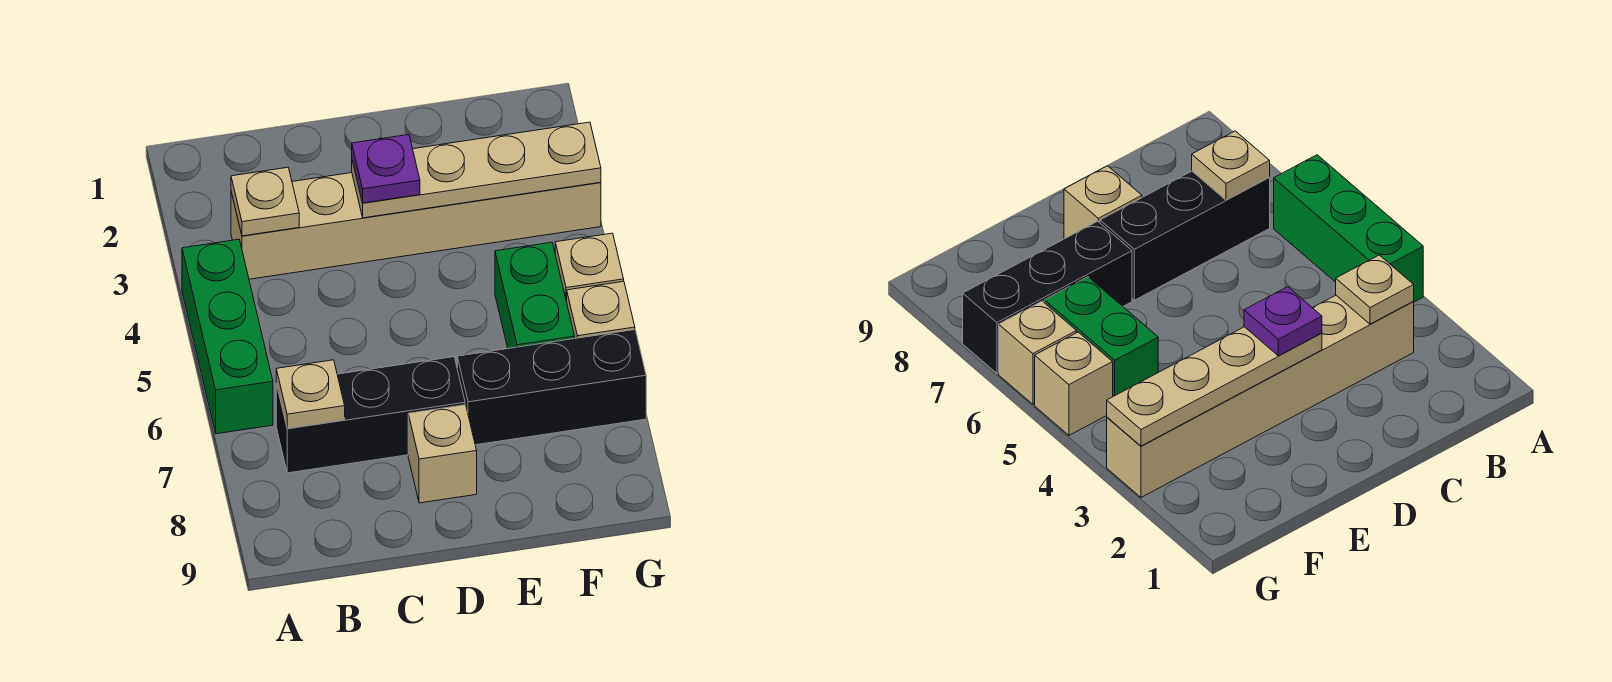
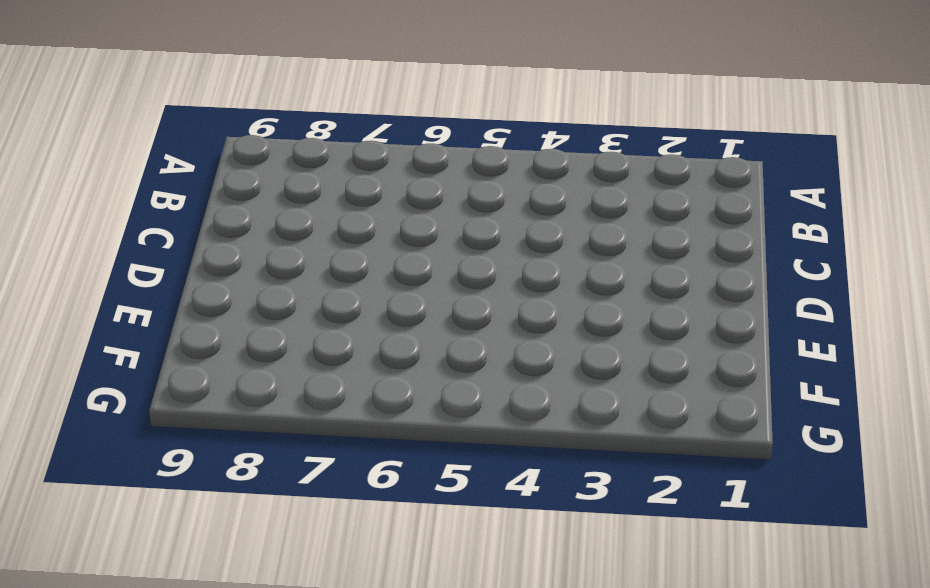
none -> green brick A4:A6 level 1
none -> tan brick B3:G3 level 1
none -> black brick B7:D7 level 1

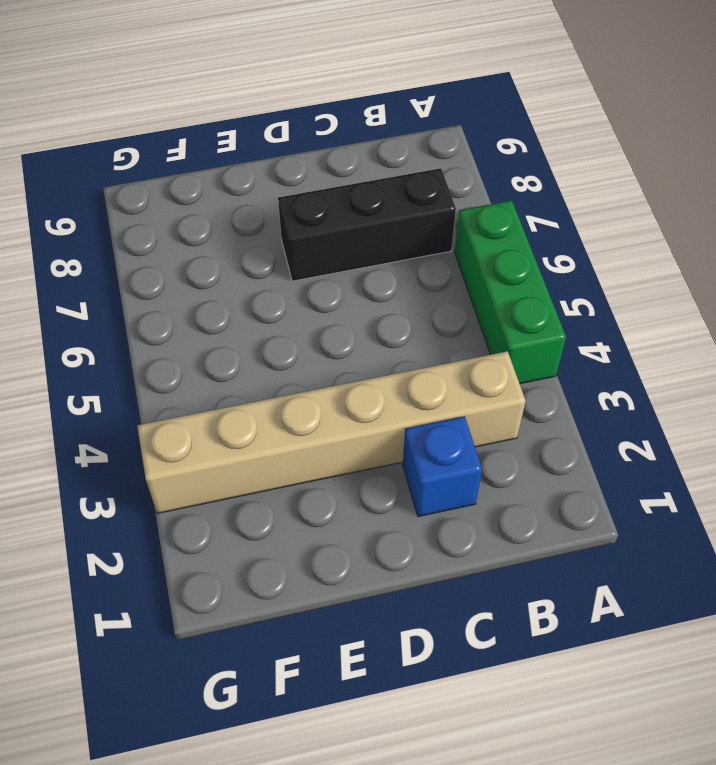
blue brick C2 level 1 -> none
none -> tan brick D8 level 1
none -> black brick E7:G7 level 1
none -> green brick F5:F6 level 1

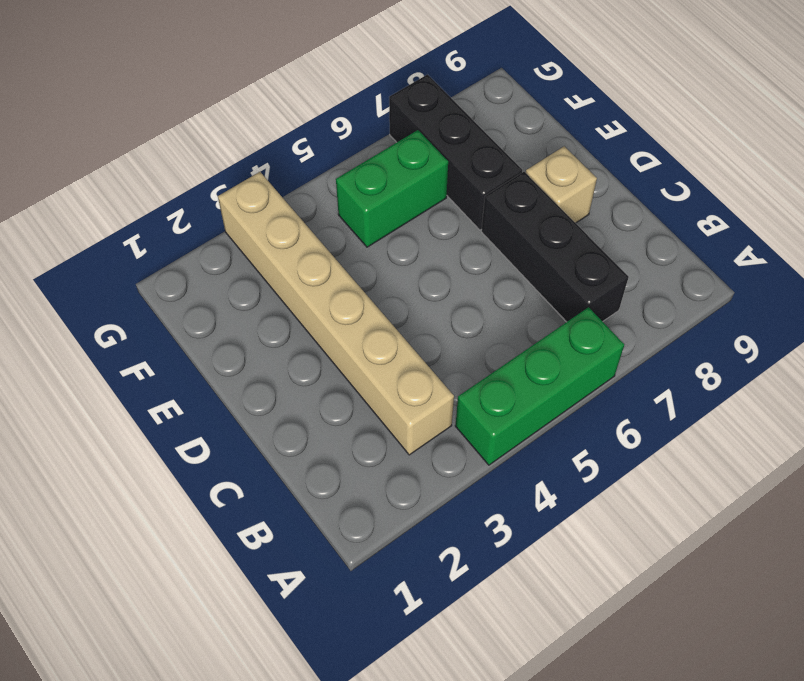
none -> tan brick G5 level 1
none -> tan brick G6 level 1
none -> tan plate B3 level 2

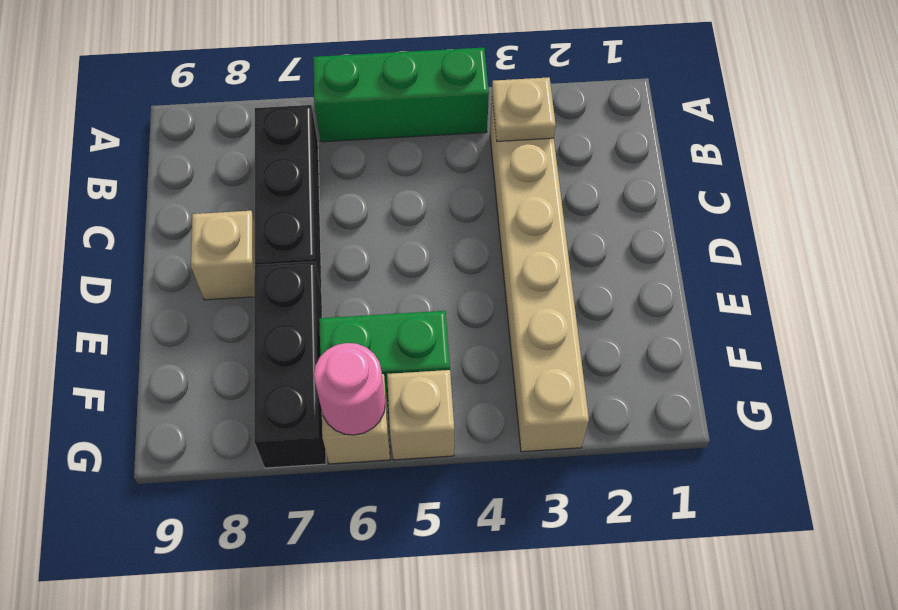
pink round brick G6 level 2 -> none
none -> tan plate B7 level 2
none -> tan plate D3:G3 level 2
none -> purple plate D3 level 3

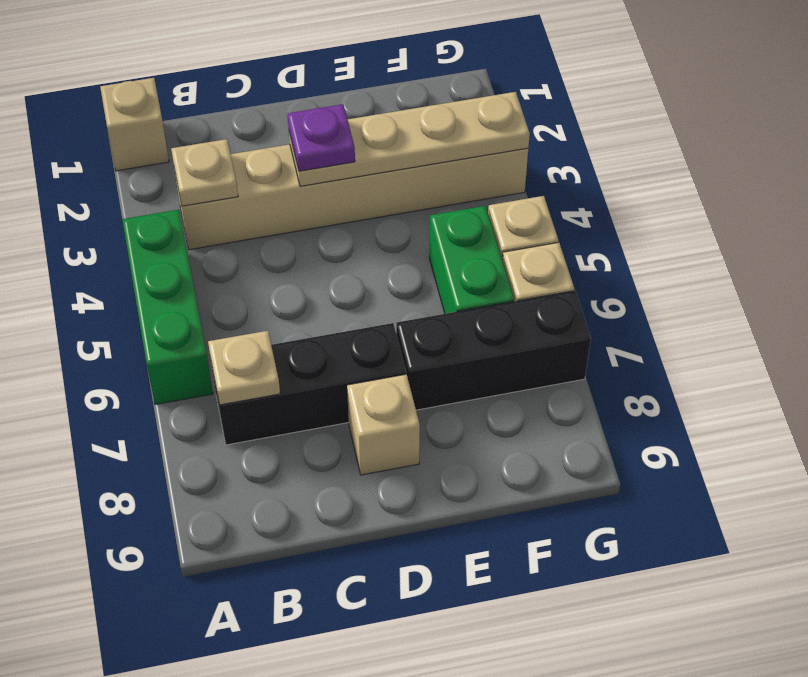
tan brick A1 level 1 -> none

